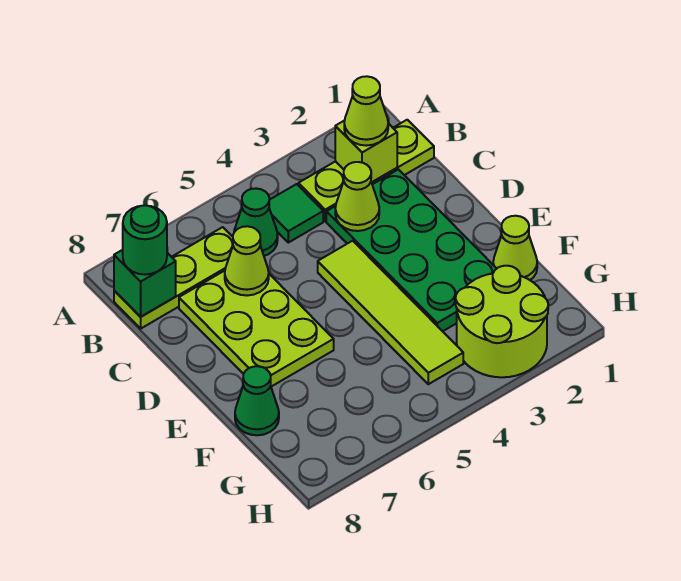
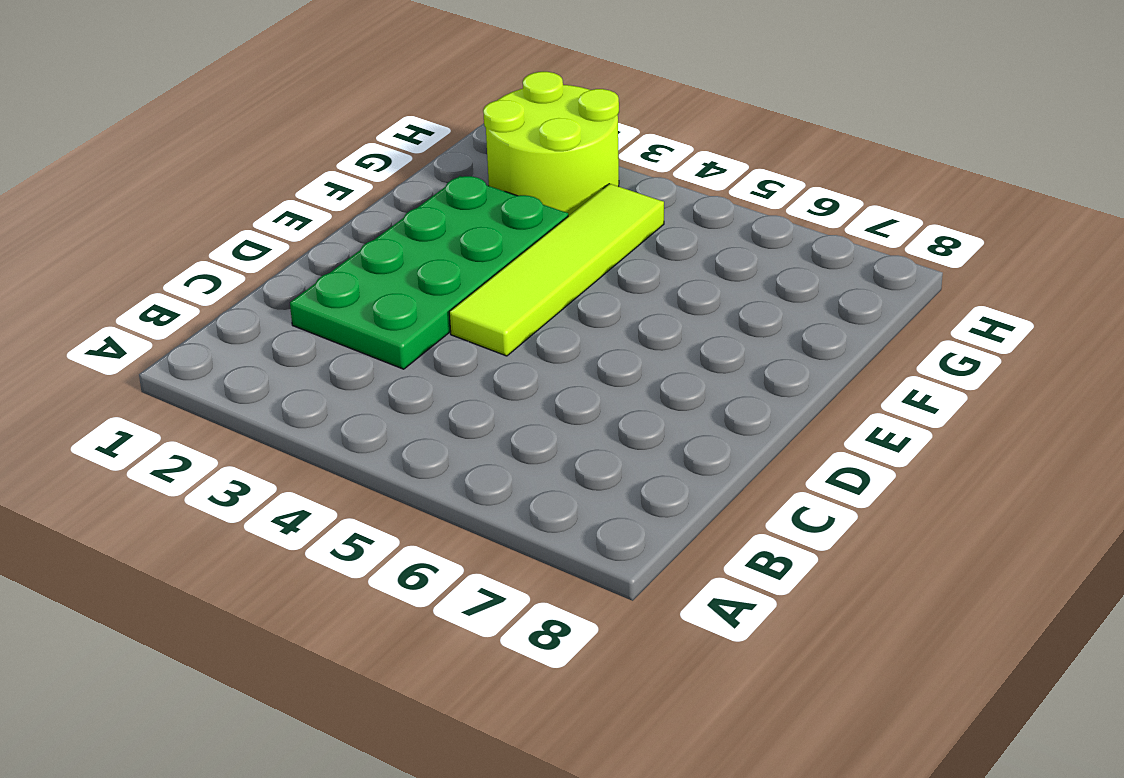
none -> lime plate B1:B3 level 1
none -> green tile B4 level 1
none -> green cone B5 level 1

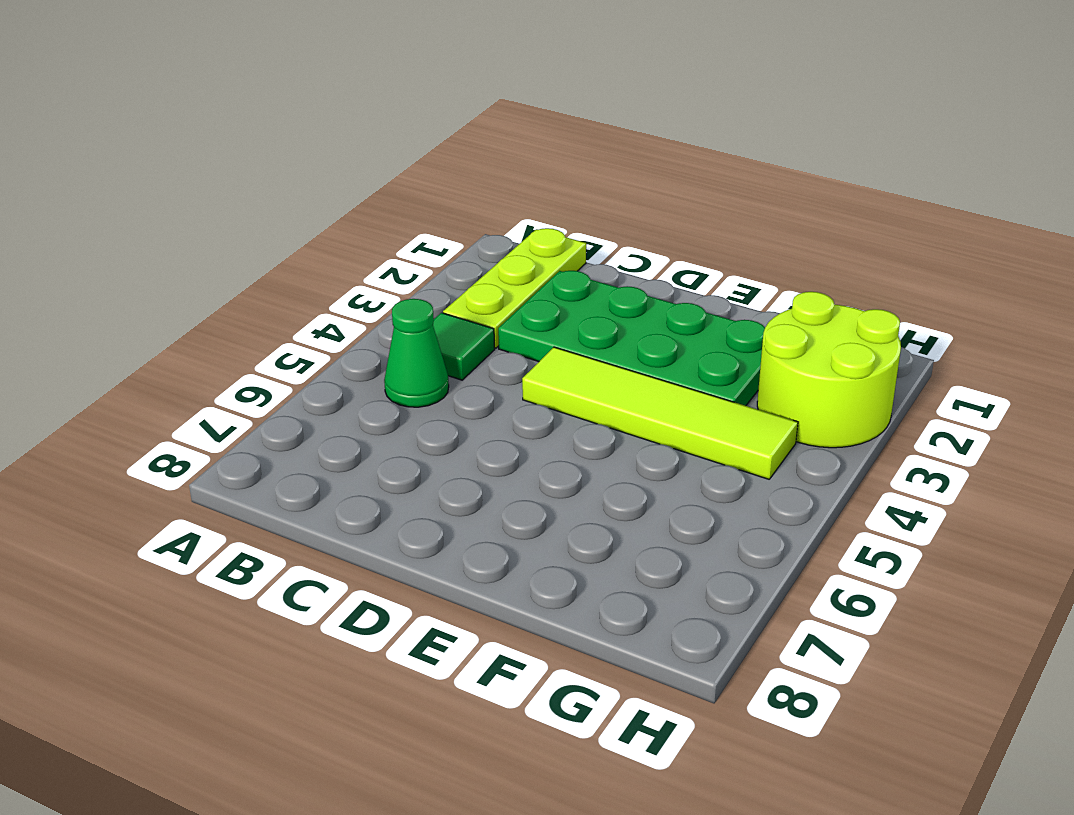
none -> lime plate B6:B8 level 1
none -> lime plate C6:E7 level 1
none -> lime cone F1 level 1

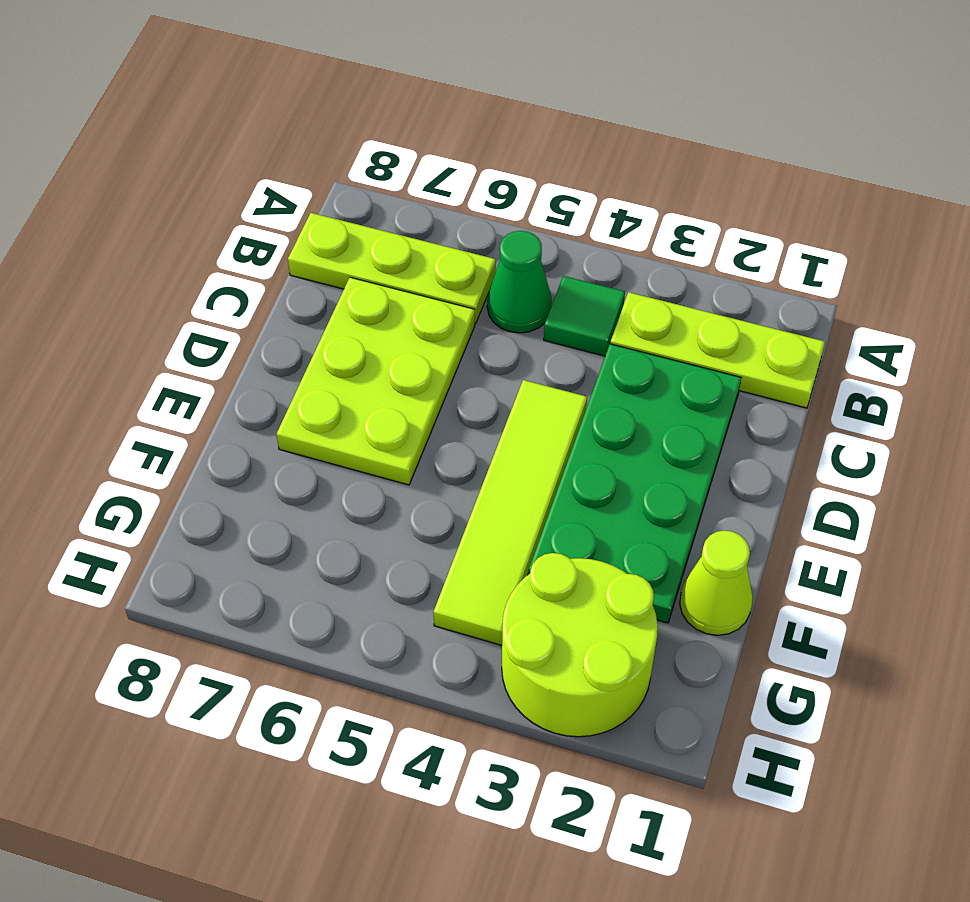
none -> green cone F8 level 1
none -> lime brick B2 level 2
none -> green brick B8 level 2

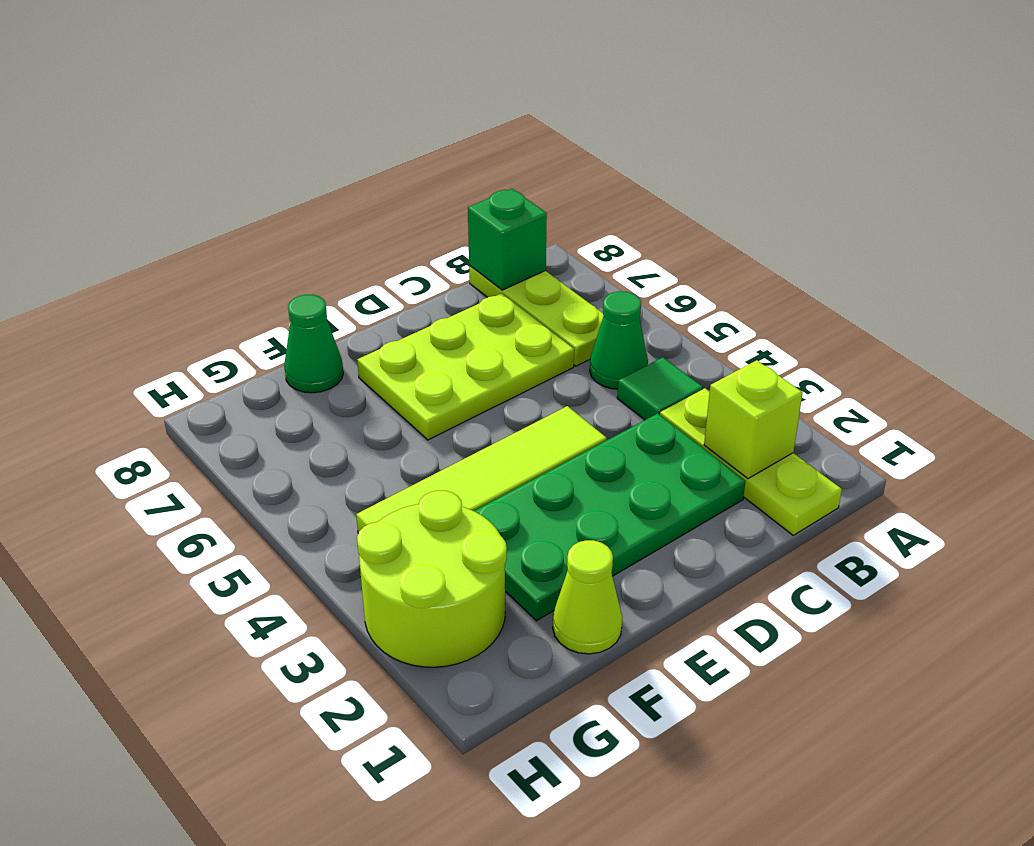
none -> lime cone C3 level 2
none -> lime cone C6 level 2
none -> lime cone B2 level 3

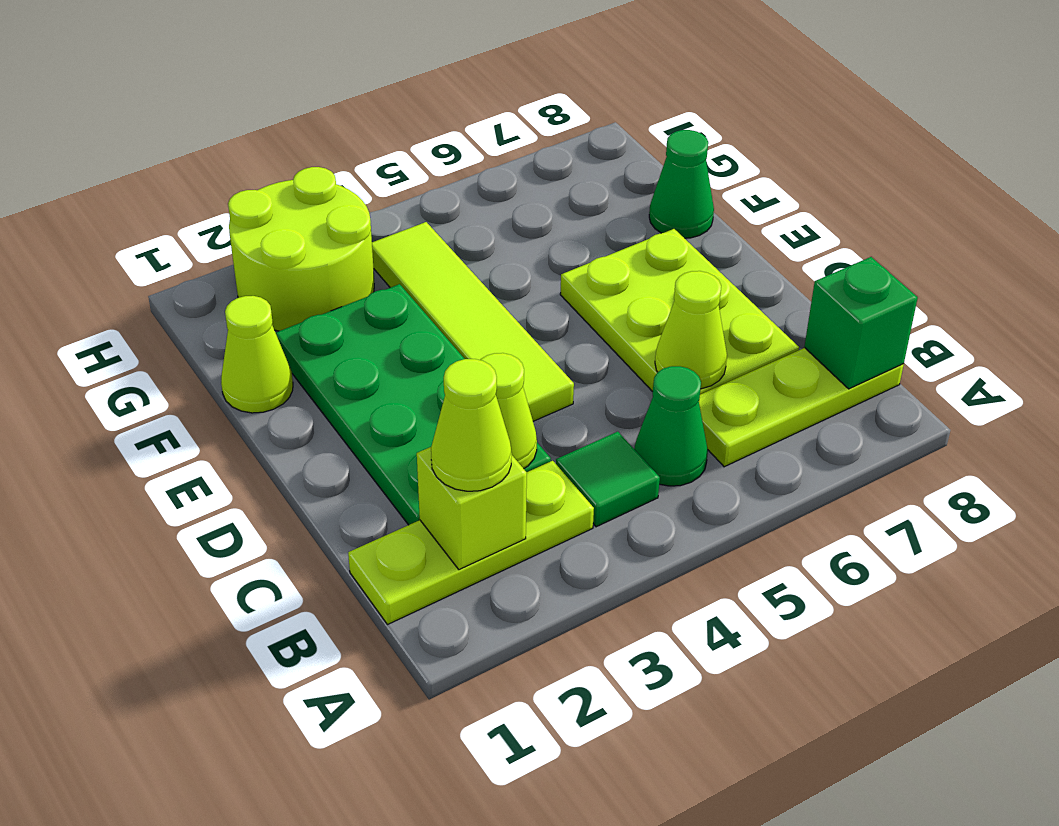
none -> green round brick B8 level 3

